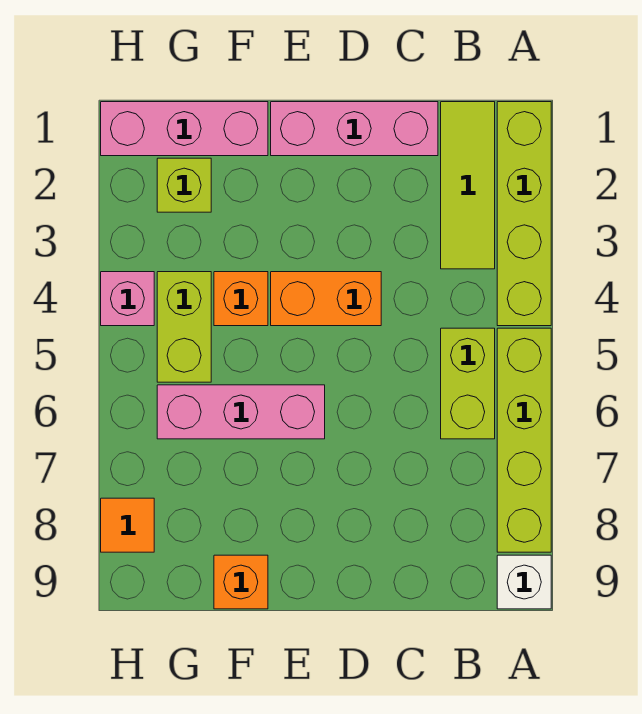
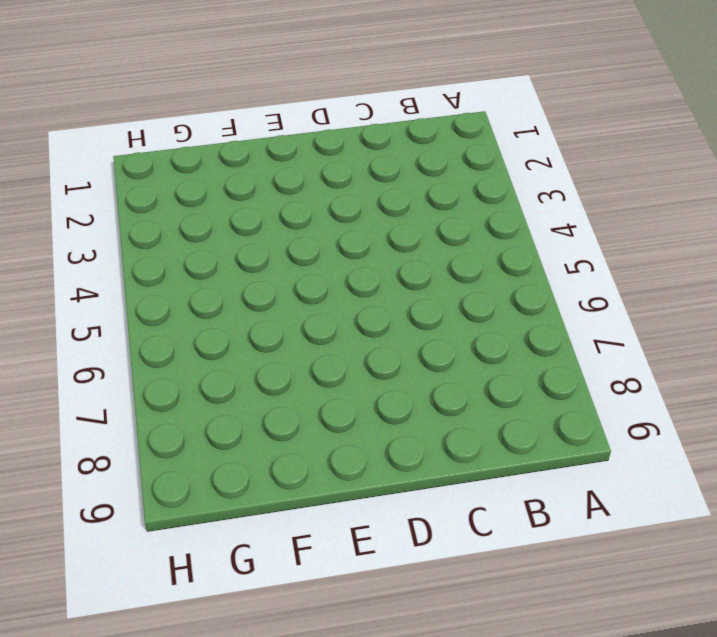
none -> lime brick A1:A4 level 1
none -> lime brick A5:A8 level 1
none -> white brick A9 level 1

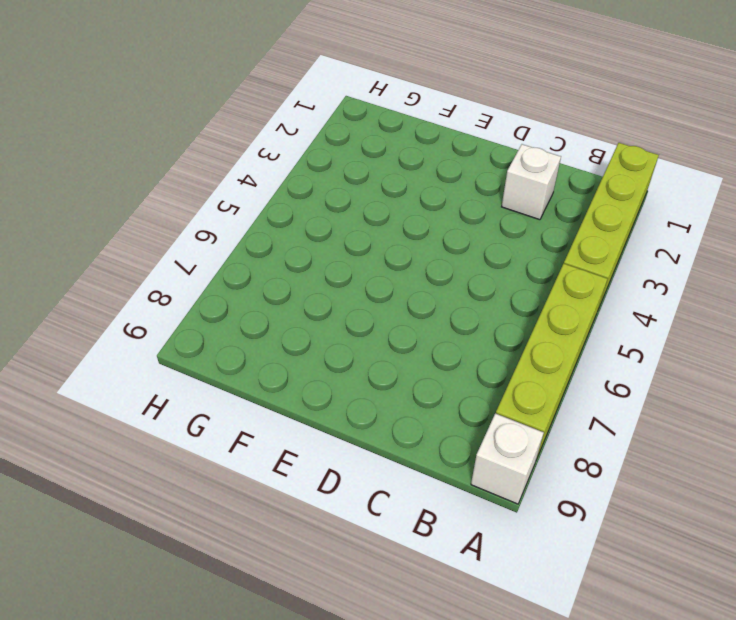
white brick C2 level 1 -> none
none -> lime tile B1:B3 level 1
none -> lime brick B5:B6 level 1
none -> pink brick C1:E1 level 1

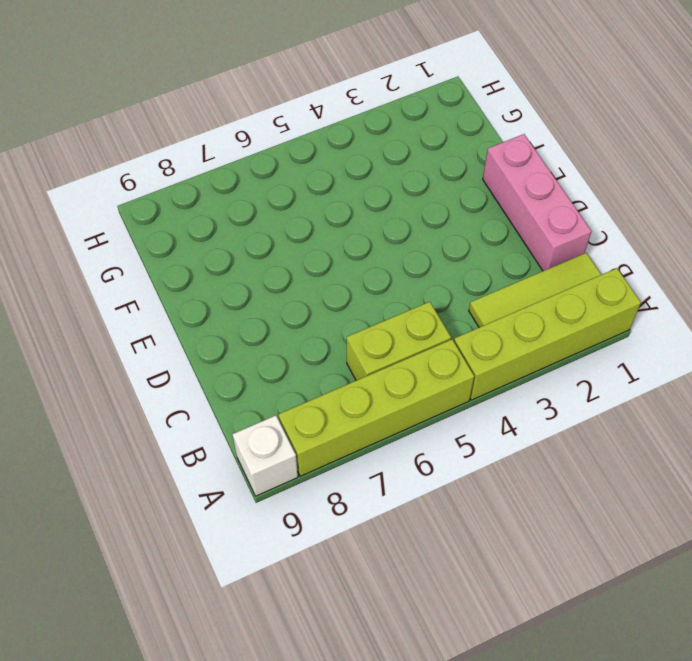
none -> orange brick D4:E4 level 1
none -> pink brick E6:G6 level 1
none -> pink brick F1:H1 level 1

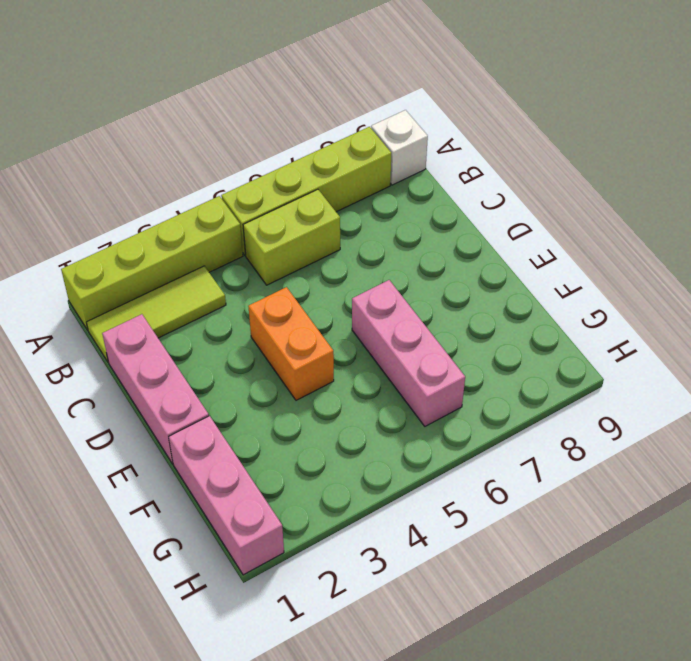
none -> orange brick F4 level 1
none -> orange brick F9 level 1
none -> lime brick G2 level 1

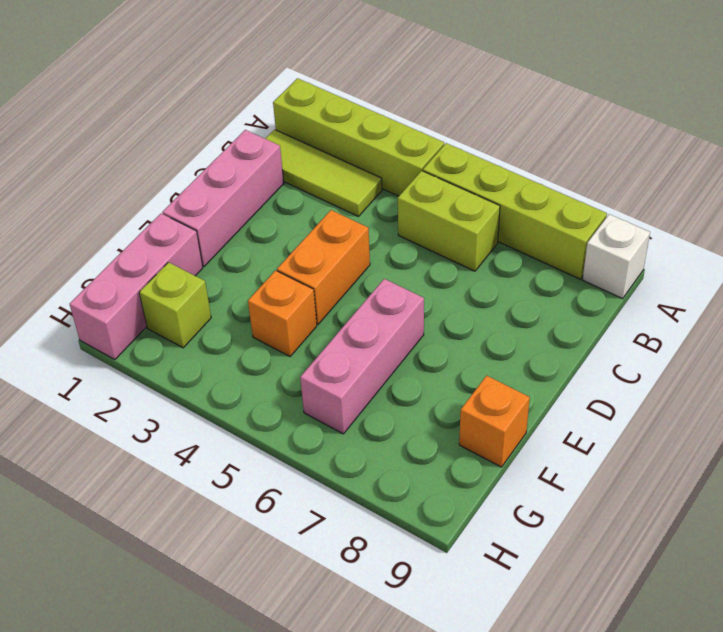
none -> lime brick G4:G5 level 1
none -> pink brick H4 level 1
none -> orange tile H8 level 1

